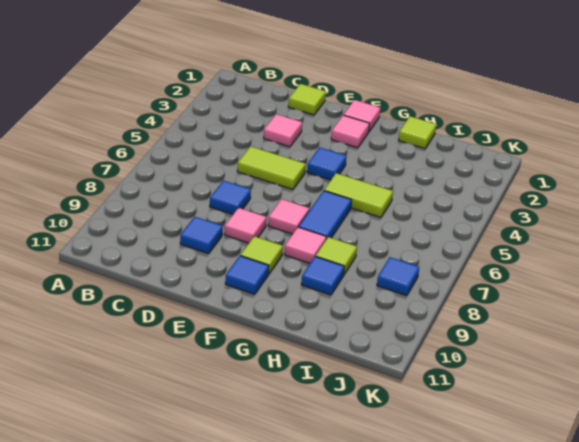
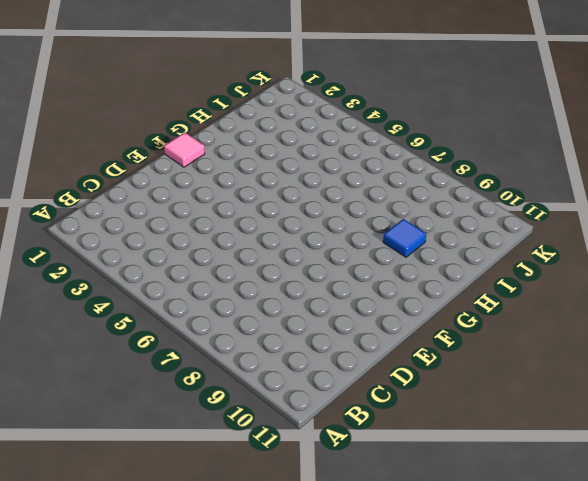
none -> lime tile D1 level 1
none -> pink tile D3 level 1
none -> lime tile D5:E5 level 1

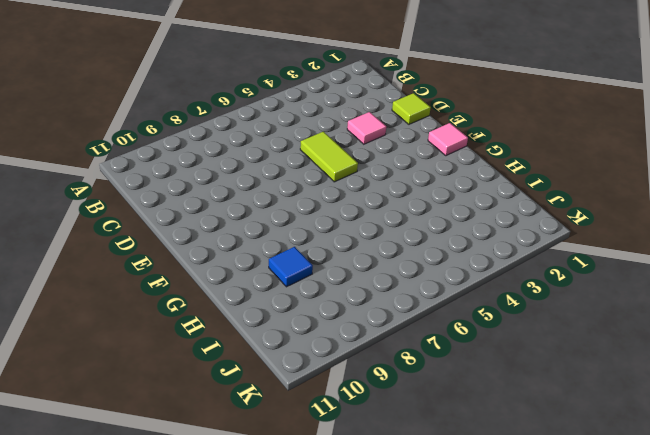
none -> blue tile D7 level 1
none -> blue tile D9 level 1
none -> pink tile E8 level 1

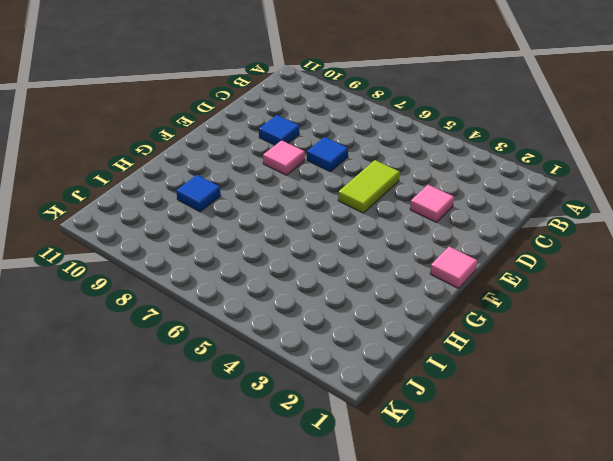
none -> lime tile D1 level 1
none -> pink tile F2 level 1
none -> blue tile F4 level 1

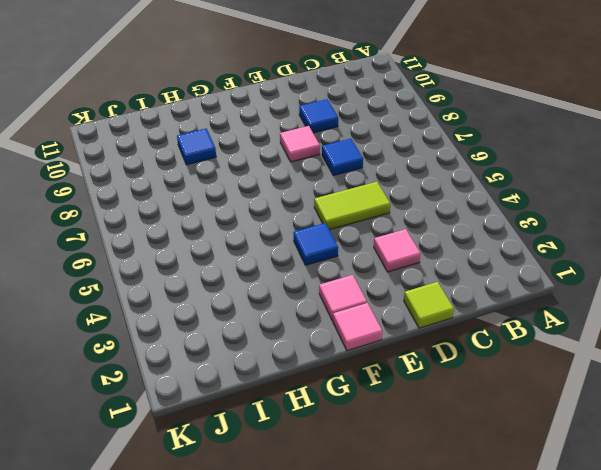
none -> pink tile F7 level 1
none -> lime tile F9 level 1
none -> blue tile F10 level 1

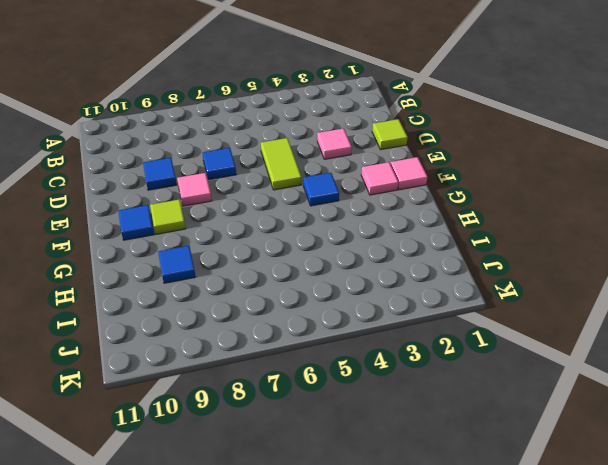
none -> pink tile F7 level 1
none -> lime tile G5:H5 level 1
none -> blue tile G6:G7 level 1

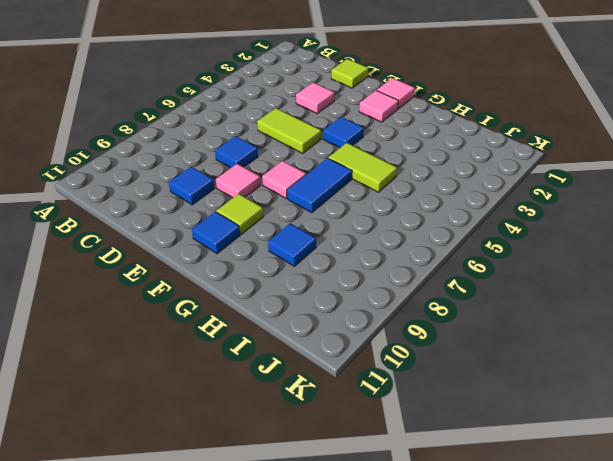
none -> pink tile G8 level 1
none -> lime tile H1 level 1
none -> lime tile H8 level 1

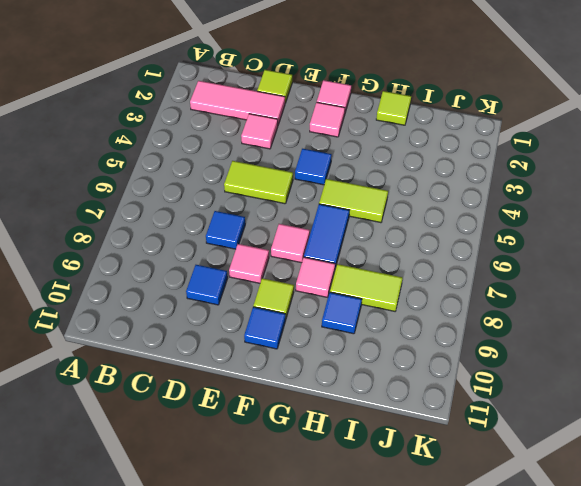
pink tile B2:D2 level 1 -> none
lime tile H8:I8 level 1 -> lime tile H8 level 1
none -> blue tile J8 level 1

